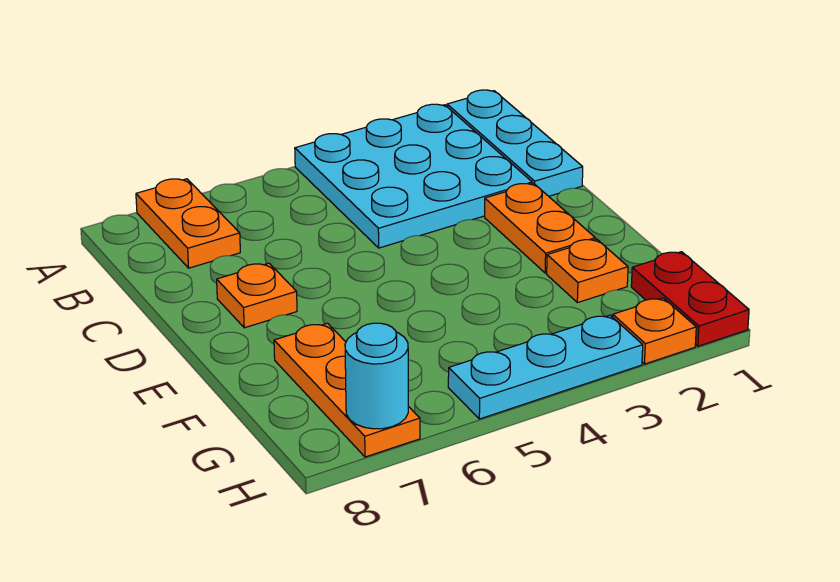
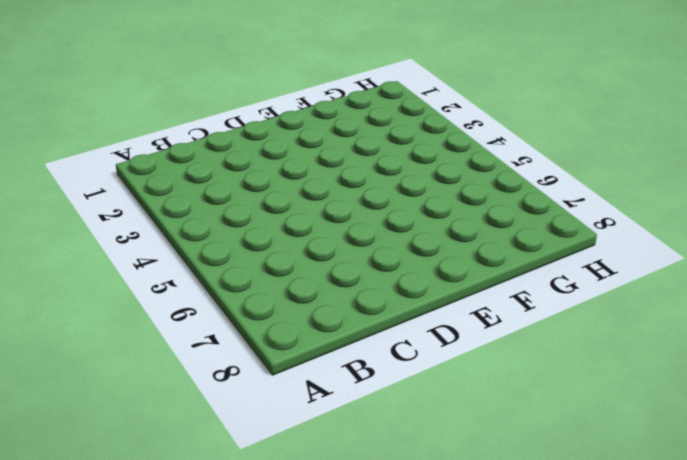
none -> cyan plate A1:C1 level 1
none -> cyan plate A2:C4 level 1

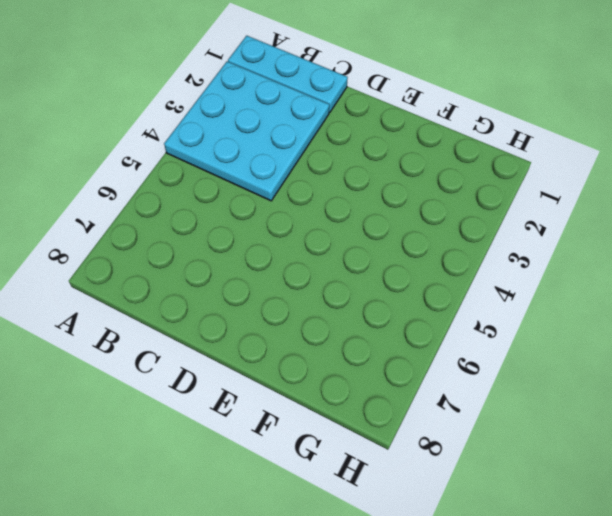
none -> orange plate A7:B7 level 1
none -> orange plate D2:E2 level 1

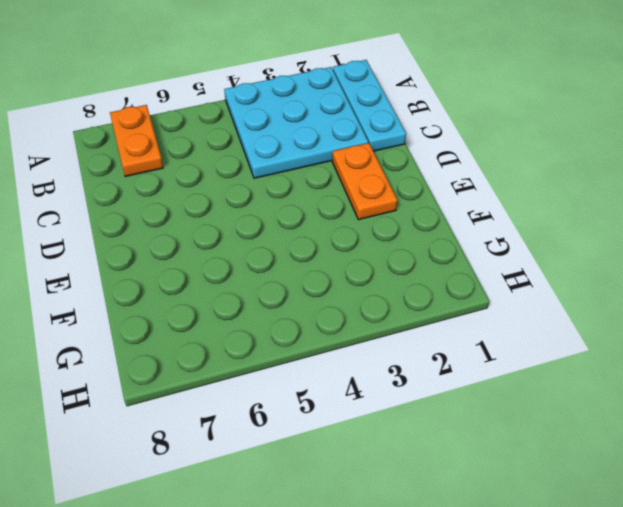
none -> orange plate D7 level 1
none -> orange plate F2 level 1

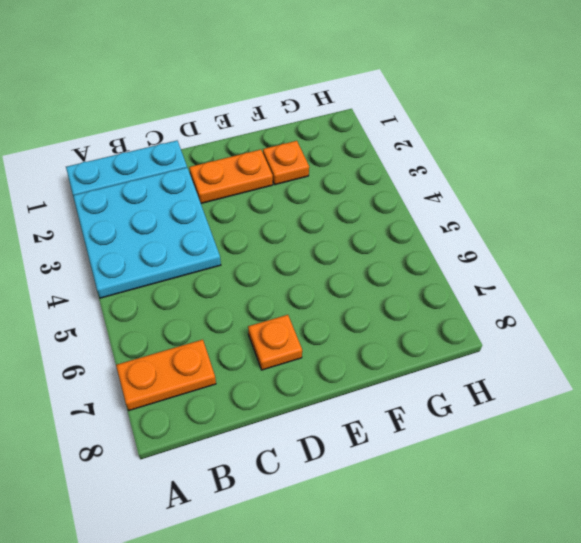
none -> orange plate F7:H7 level 1
none -> red plate G1:H1 level 1

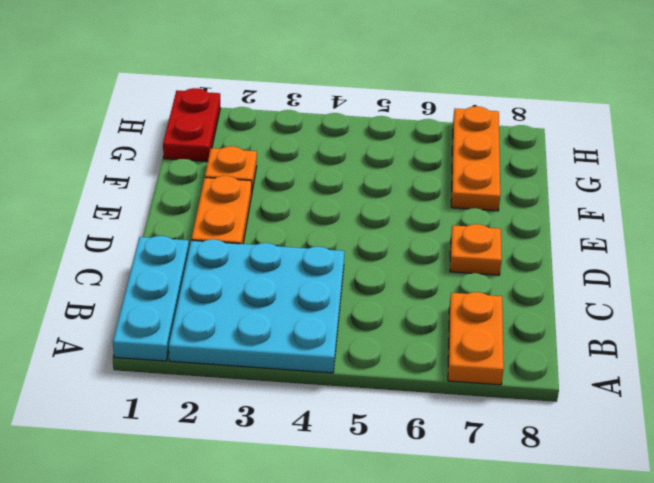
none -> orange plate H2 level 1
none -> cyan plate H3:H5 level 1

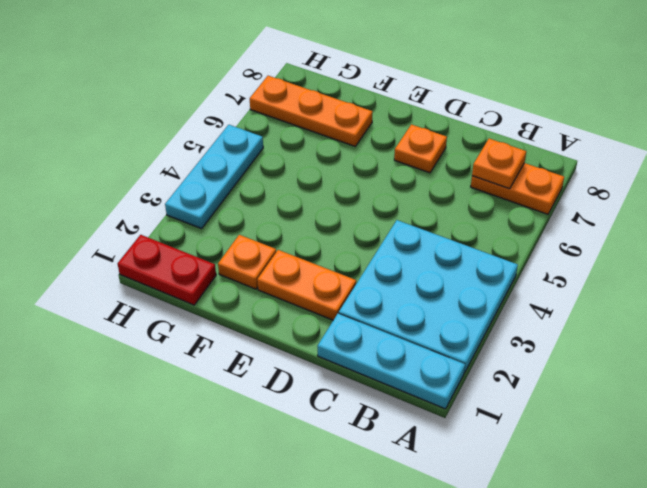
orange plate B7 level 2 -> orange plate H2 level 1
none -> cyan round brick H7 level 2

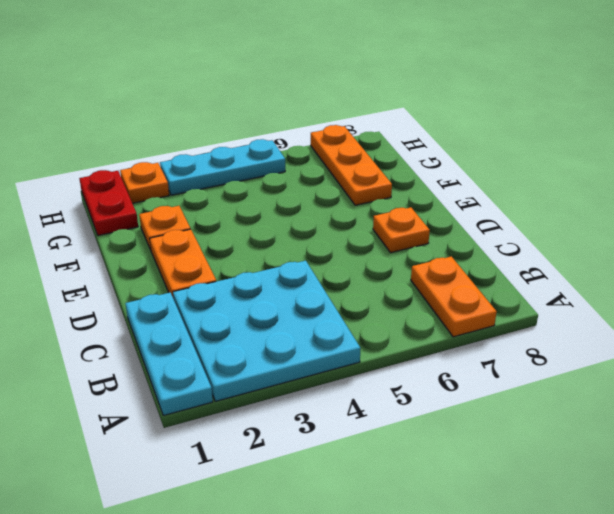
none -> cyan round brick H7 level 2

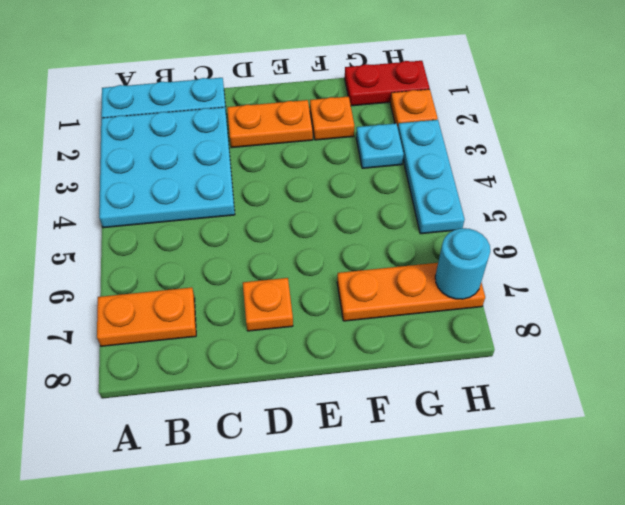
cyan plate G3 level 1 -> none

